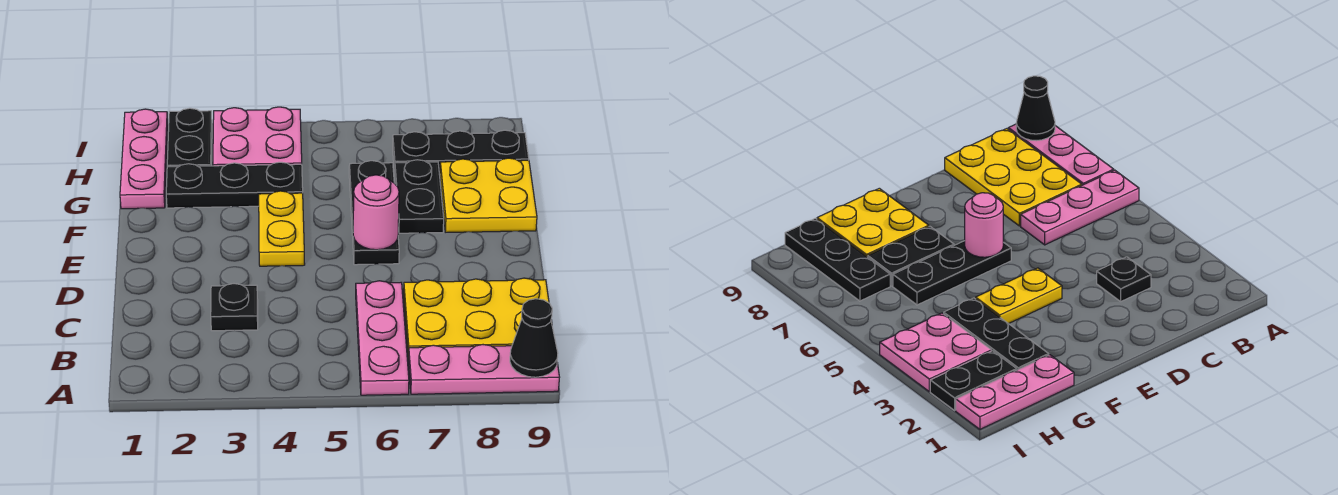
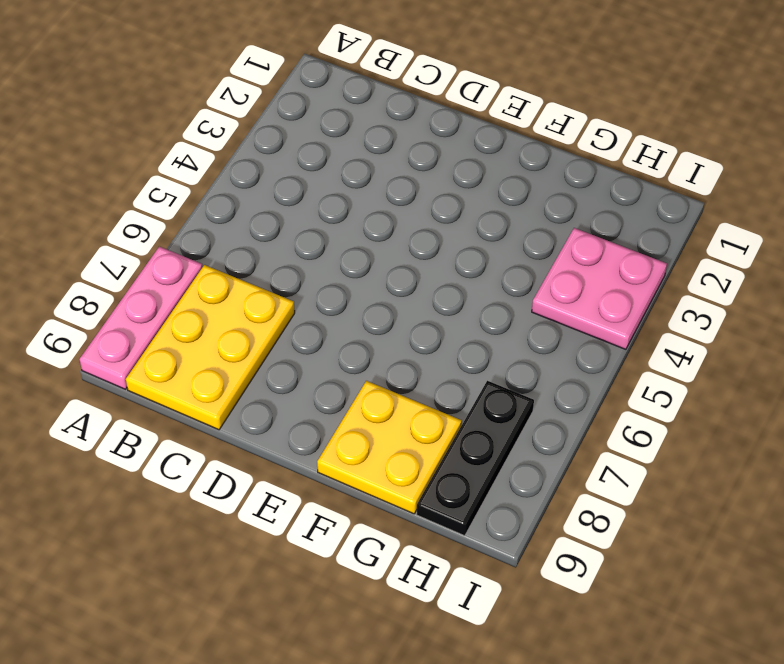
none -> pink plate A6:C6 level 1
none -> black plate C3 level 1
none -> yellow plate E4:F4 level 1

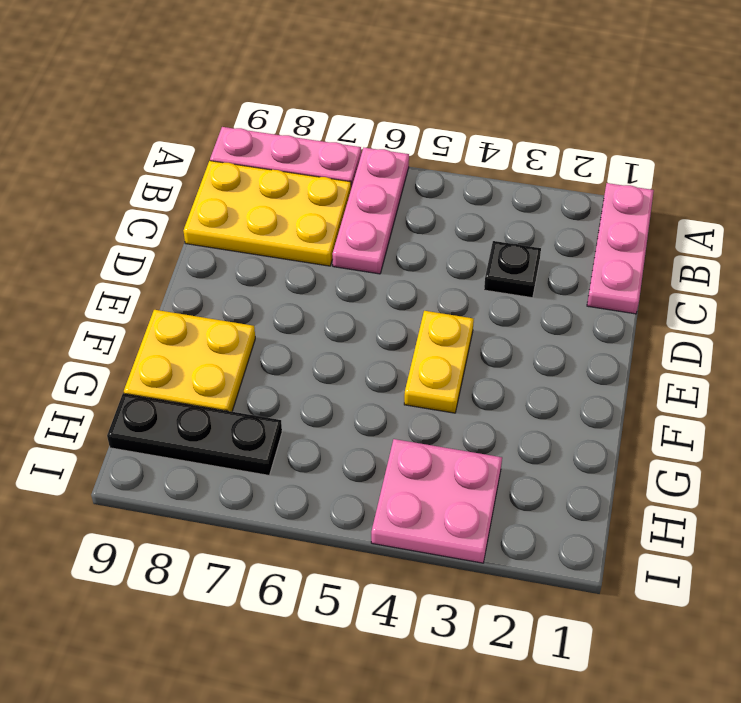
pink plate A1:C1 level 1 -> pink plate G1:I1 level 1
none -> black plate E6:G6 level 1
none -> black plate F7:G7 level 1
none -> black plate G2:G4 level 1

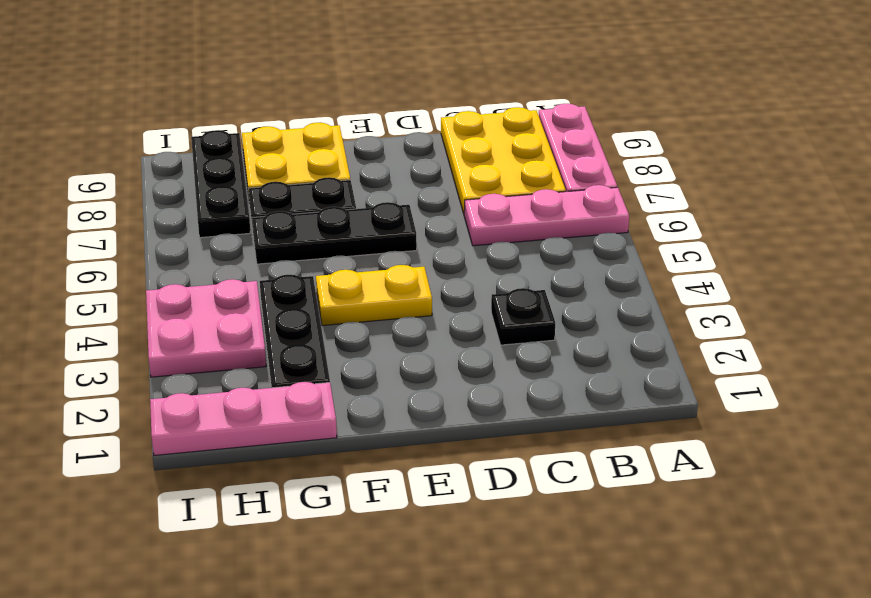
none -> black plate H2:I2 level 1
none -> black cone A9 level 2
none -> pink round brick E6 level 2

